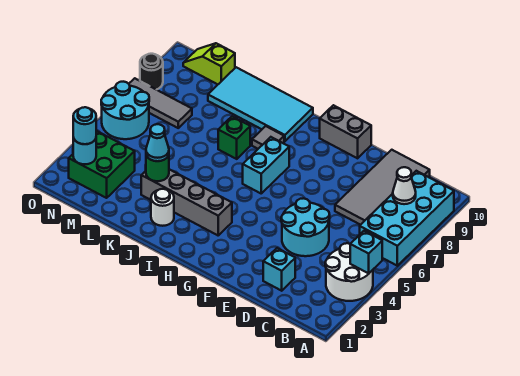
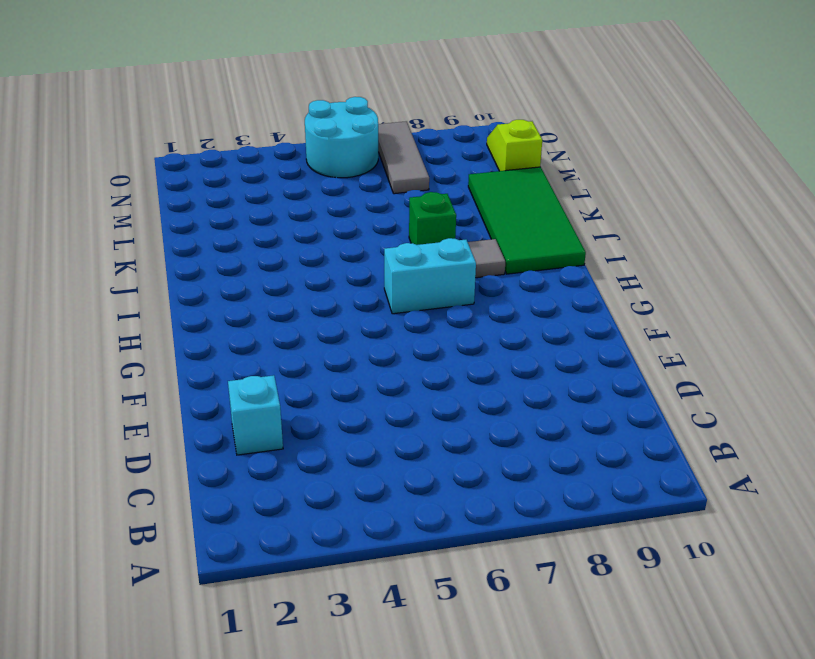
green tile I9:L10 level 1 -> cyan tile I9:L10 level 1
none -> white round brick A3:B4 level 1
none -> cyan brick A6:B9 level 1
none -> grey tile C7:D10 level 1

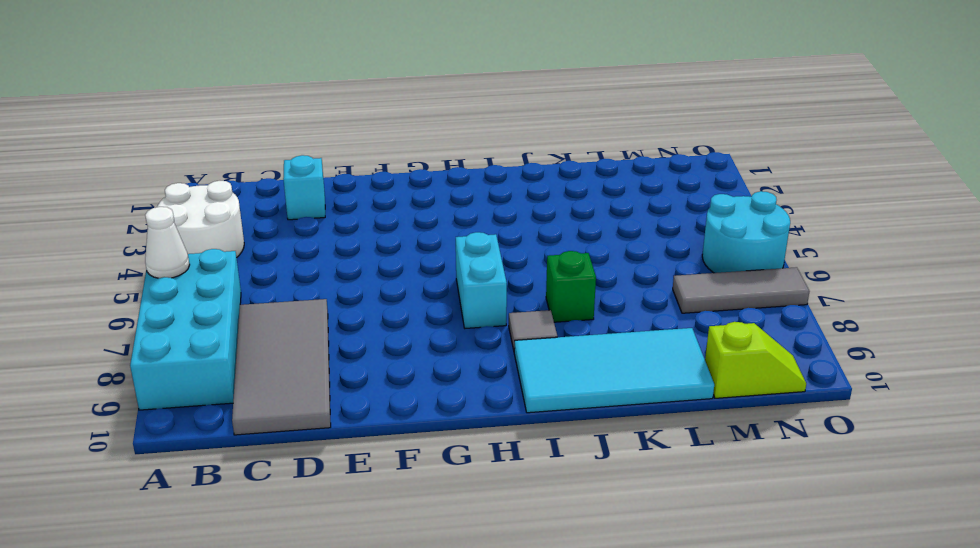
white cone A6 level 2 -> white cone B8 level 2
none -> cyan round brick D4:E5 level 1
none -> grey brick F10:G10 level 1
none -> grey brick H3:K3 level 1

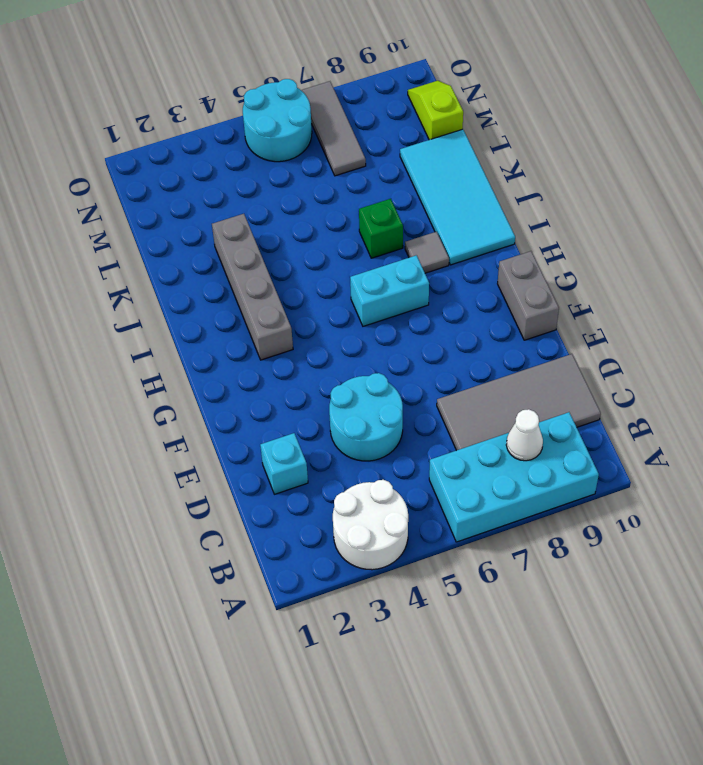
none -> white round brick J2 level 1
none -> green brick M2:N3 level 1
none -> black round brick O8 level 1

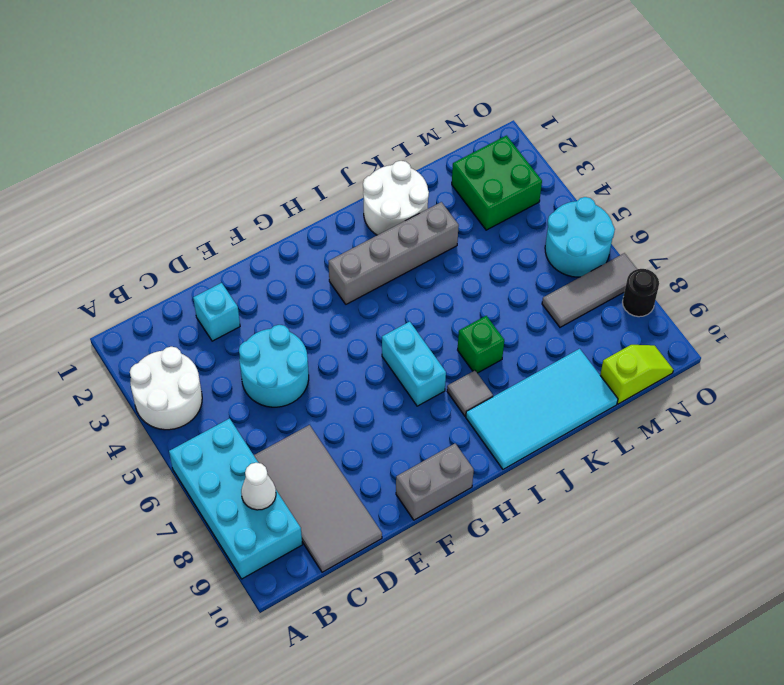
white round brick J1:K2 level 1 -> white round brick J2 level 1
none -> cyan brick A4 level 2
none -> green round brick K3 level 2
none -> cyan round brick N2 level 2

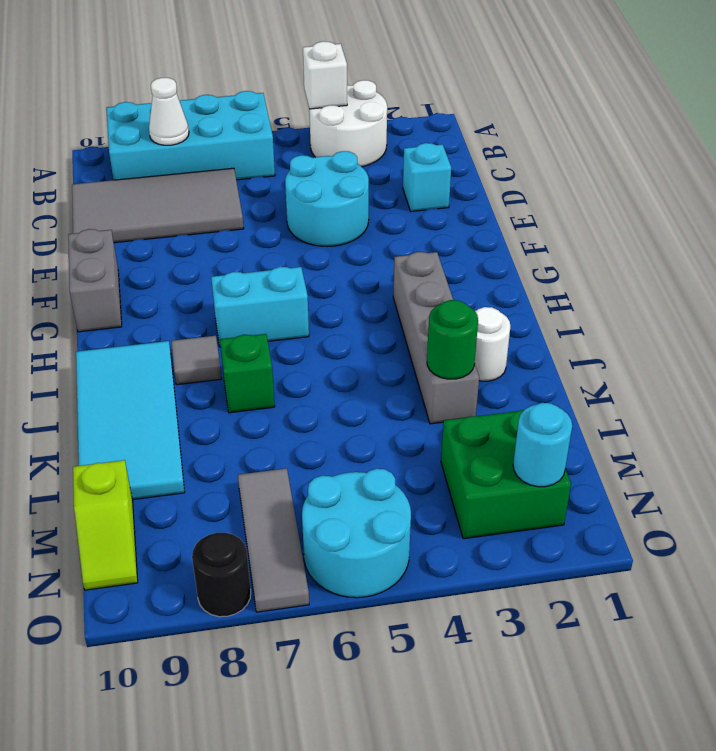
white brick A4 level 2 -> cyan brick A4 level 2
none -> cyan cone K3 level 3
none -> cyan round brick N2 level 3

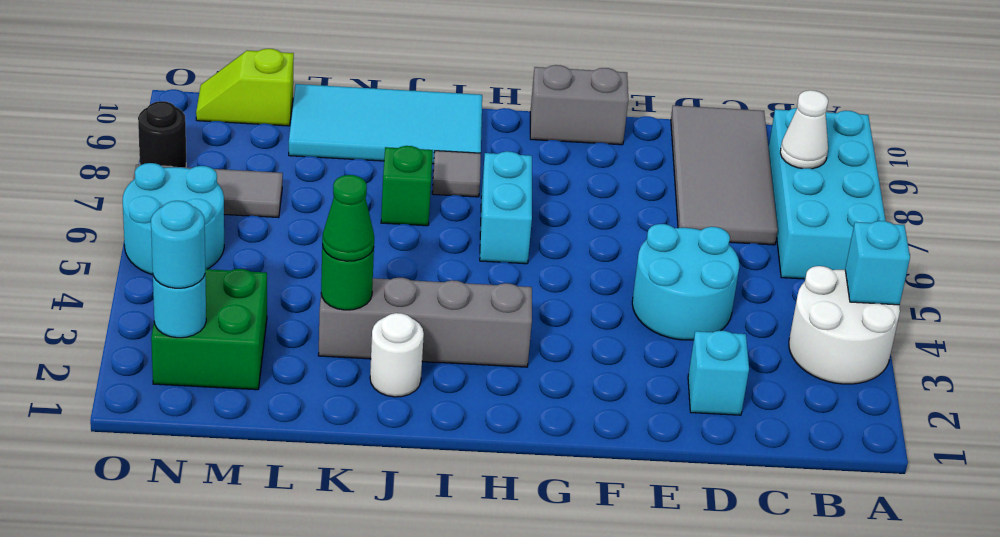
green cone K3 level 3 -> cyan cone K3 level 3

